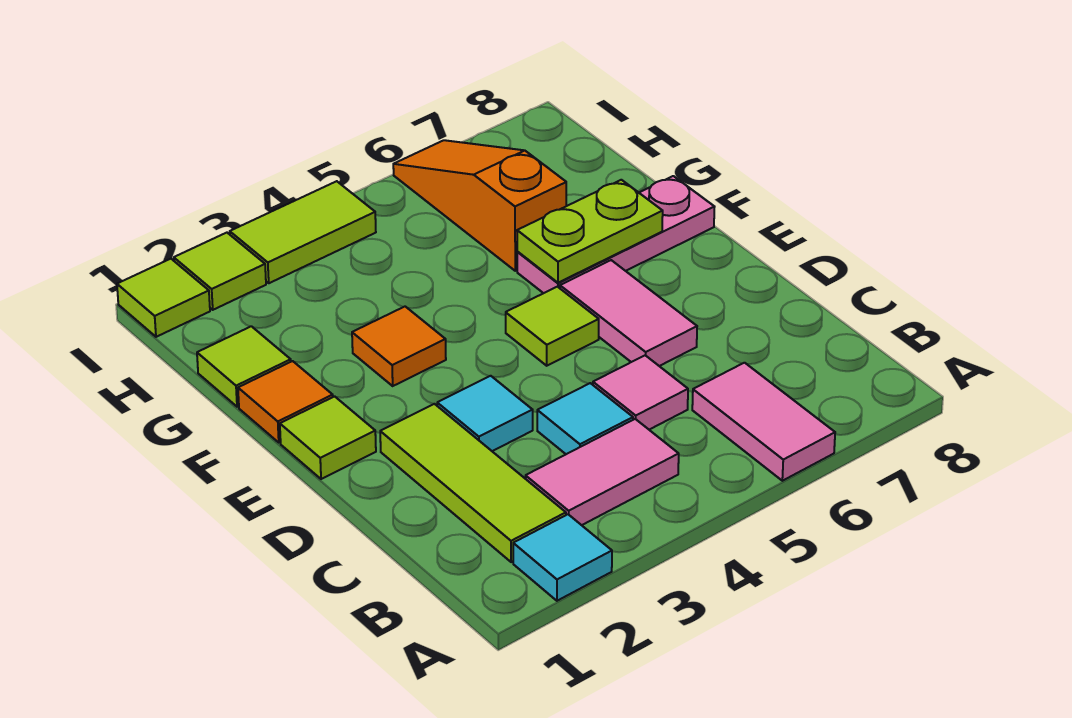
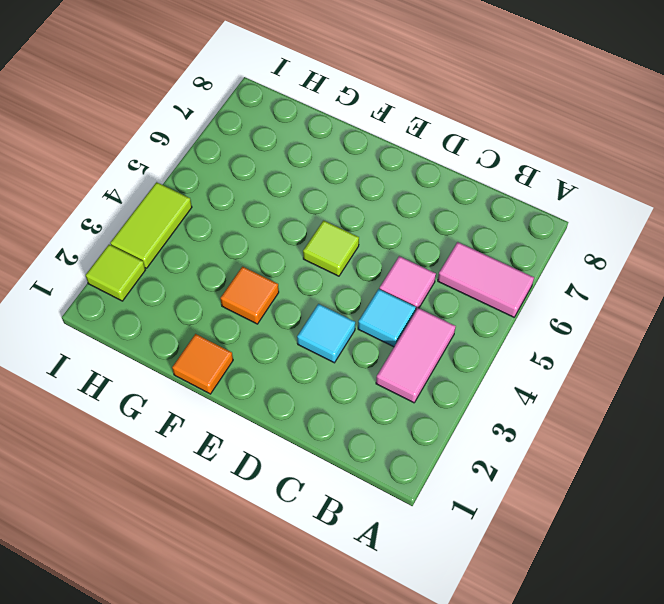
none -> cyan tile A2 level 1
none -> lime tile B2:D2 level 1
none -> pink tile D6:E6 level 1

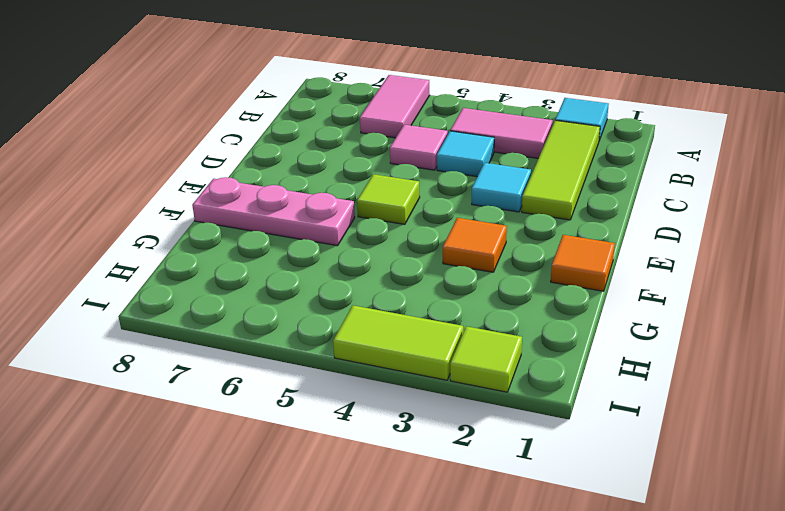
none -> pink tile D6:E6 level 1
none -> lime tile E1 level 1
none -> lime tile G1 level 1

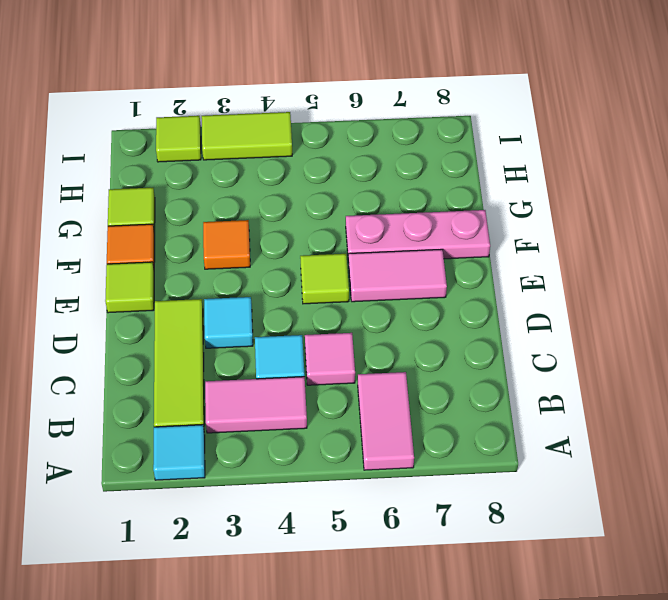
pink tile E6:E7 level 1 -> pink tile D6:E6 level 1
none -> orange slope G6:I6 level 1 top G
none -> lime tile I1 level 1
none -> lime plate F6:F7 level 2

